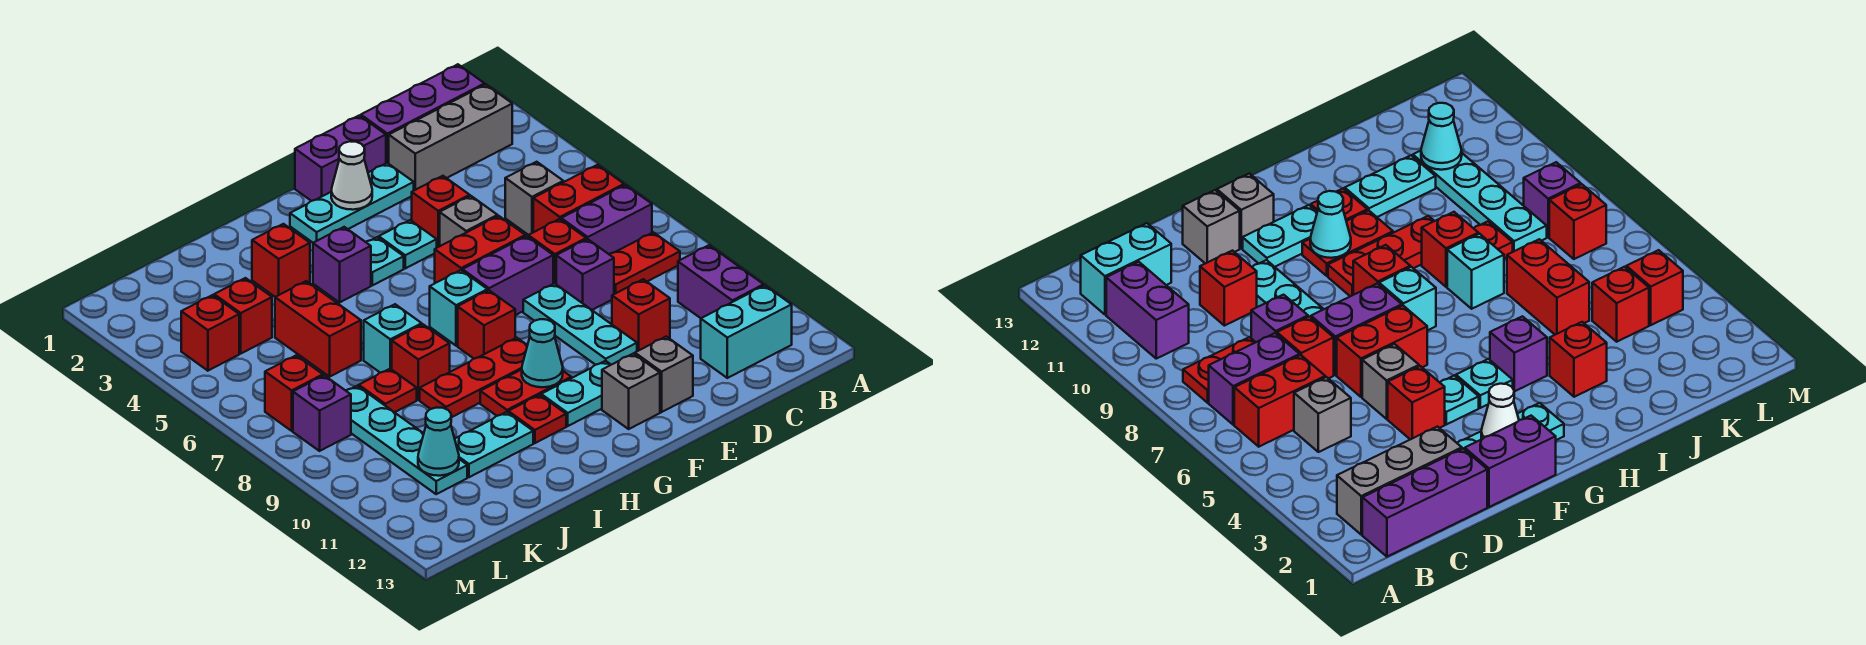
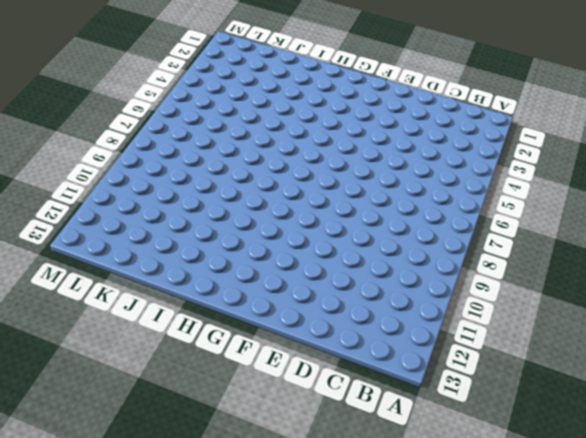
none -> purple brick B1:D1 level 1
none -> grey brick B2:D2 level 1
none -> red brick B6:C6 level 1
none -> purple brick B7:C7 level 1

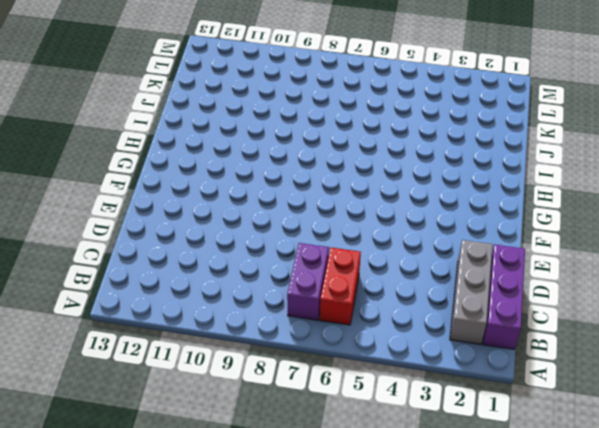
none -> red plate B8:C8 level 1
none -> purple brick B10:B11 level 1
none -> cyan brick B12:C12 level 1
none -> grey brick C5 level 1

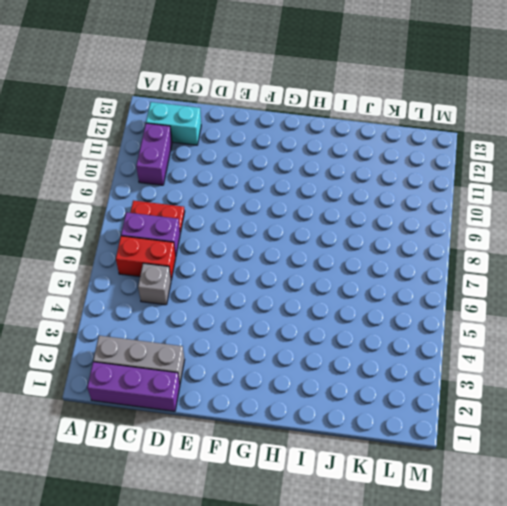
none -> red brick D7 level 1
none -> purple brick D8 level 1
none -> red brick D10 level 1
none -> purple brick E1:F1 level 1

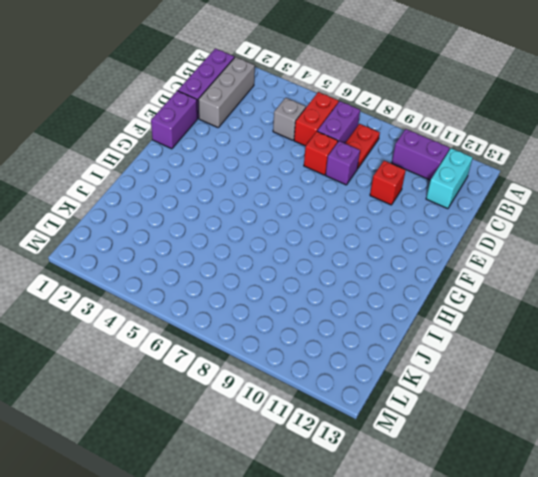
none -> cyan plate E2:G2 level 1
none -> red brick E4 level 1
none -> grey brick E5 level 1
none -> red brick E6:F6 level 1

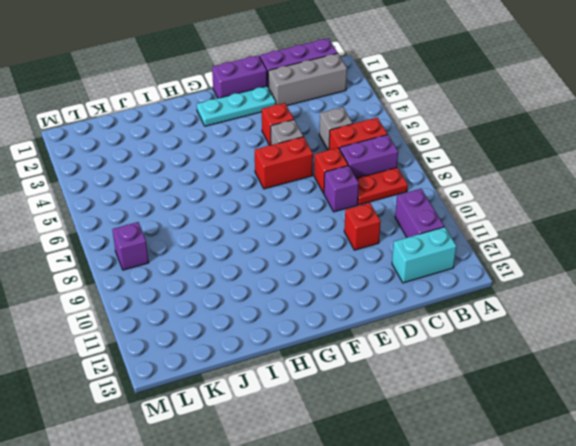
none -> purple brick E7:F7 level 1
none -> cyan plate E8:E10 level 1
none -> grey brick E12 level 1
none -> cyan plate F4 level 1

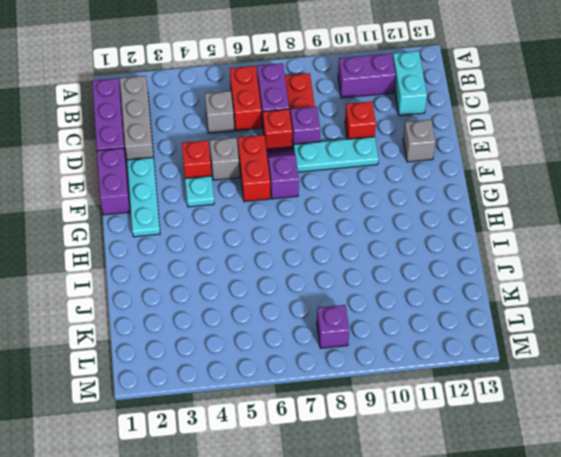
purple slope E7:F7 level 1 top F -> purple brick E7:F7 level 1
none -> cyan plate F11:G11 level 1
none -> grey brick F12 level 1
none -> cyan plate G4 level 1
none -> cyan brick G7 level 1

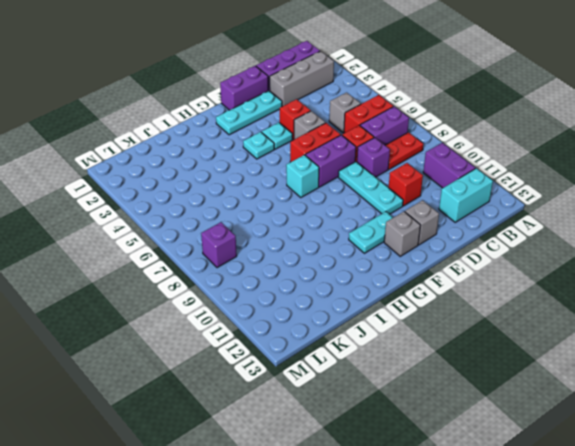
none -> red brick G8 level 1
none -> red plate G9:I9 level 1
none -> red plate G10:H10 level 1
none -> purple brick H4 level 1

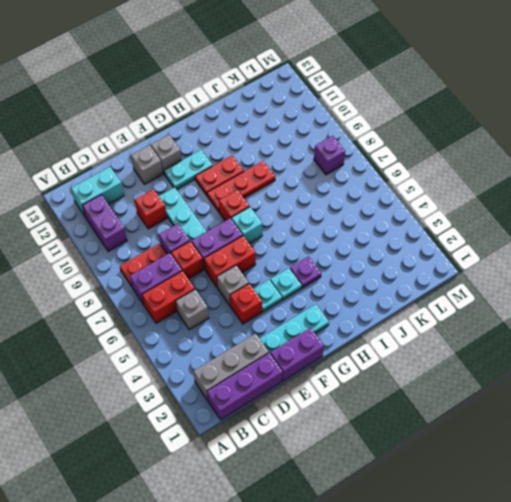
purple plate H4 level 1 -> purple brick H4 level 1
none -> red plate H11 level 1
none -> red brick I3 level 1
none -> cyan brick I7 level 1
none -> red brick I8 level 1

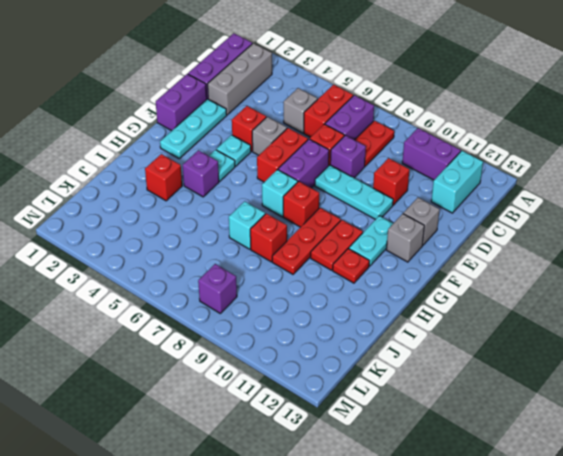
none -> cyan plate I11:J11 level 1
none -> red brick J5:J6 level 1
none -> red plate J8 level 1
none -> red brick K4 level 1

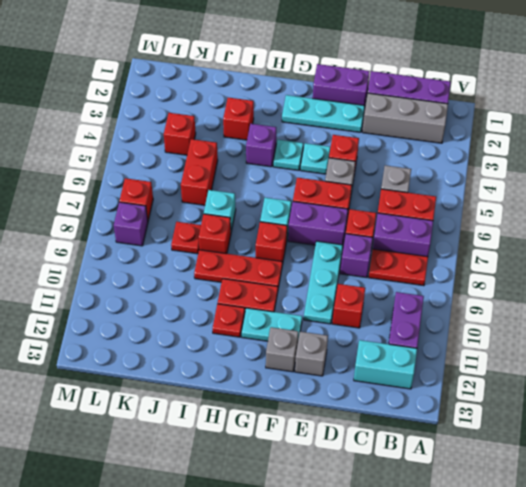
none -> cyan plate I11:J11 level 1
none -> cyan plate K8:K11 level 1
none -> red brick L4 level 1
none -> white cone F2 level 2

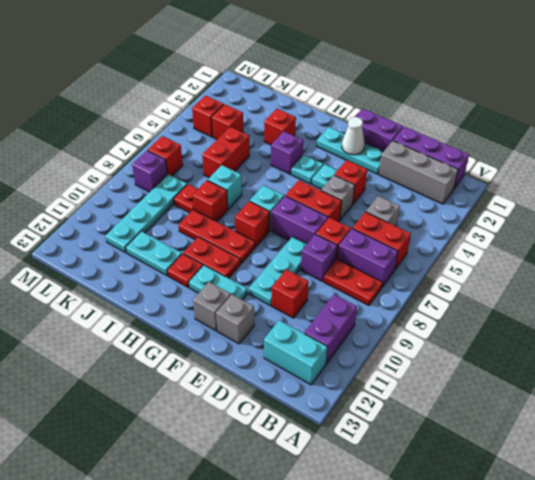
none -> cyan cone G10 level 2
none -> cyan cone K11 level 2

